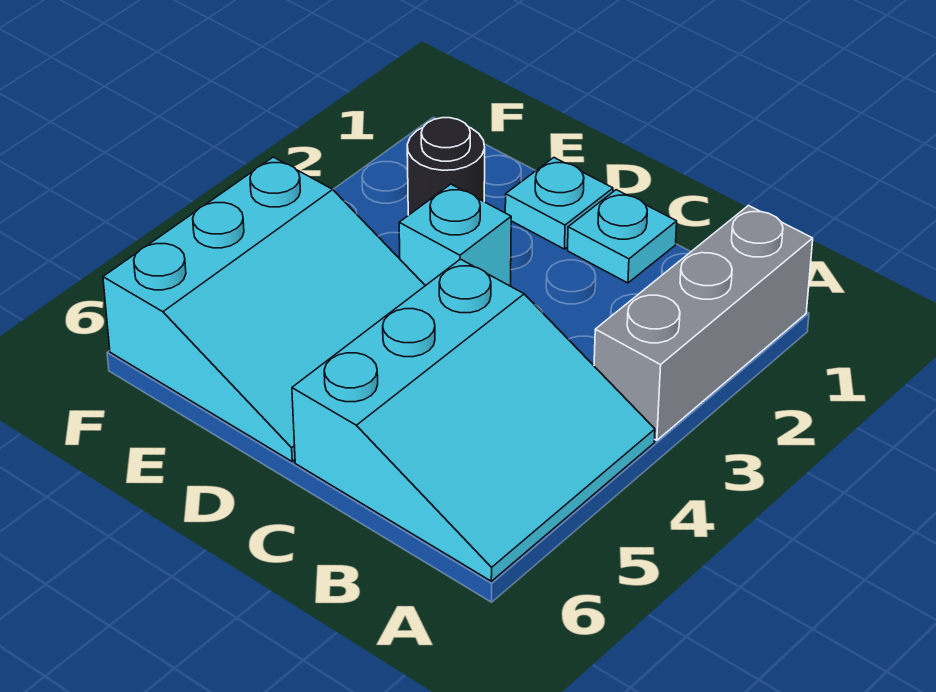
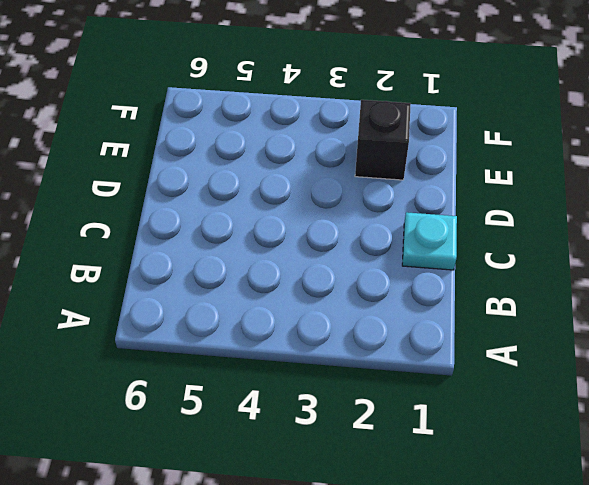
black brick E2 level 1 -> black round brick E2 level 1
none -> grey brick A1:A3 level 1
none -> cyan slope A4:C6 level 1 top C

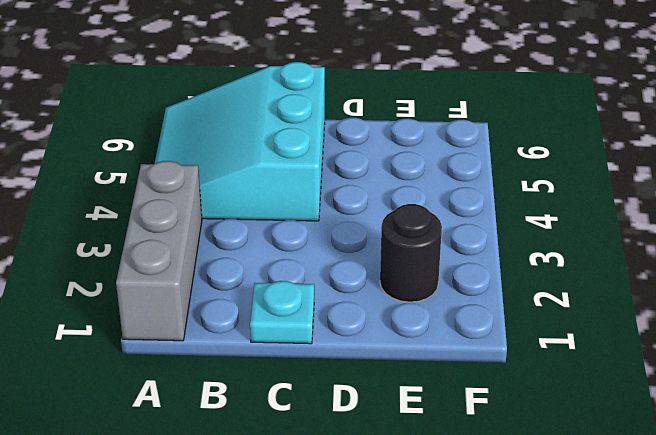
none -> cyan plate D1 level 1
none -> cyan brick D3 level 1

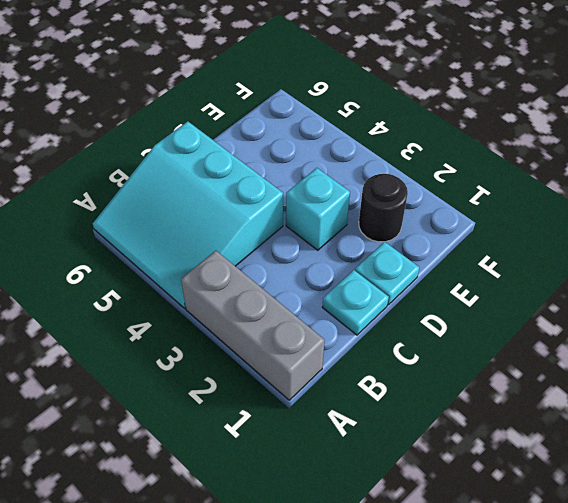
none -> cyan slope D4:F6 level 1 top F

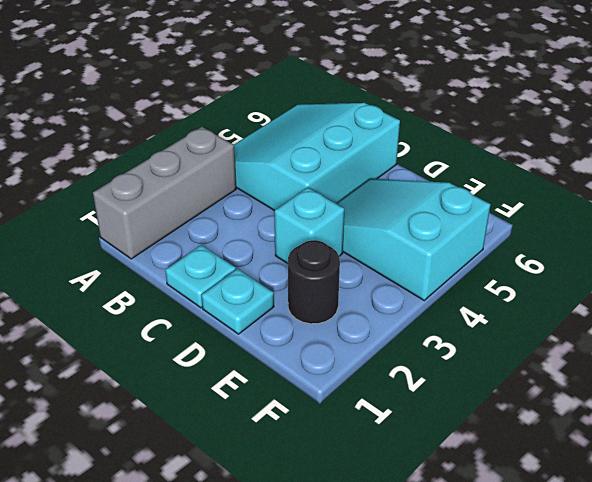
cyan slope D4:F5 level 1 top F -> cyan slope D4:F6 level 1 top F

